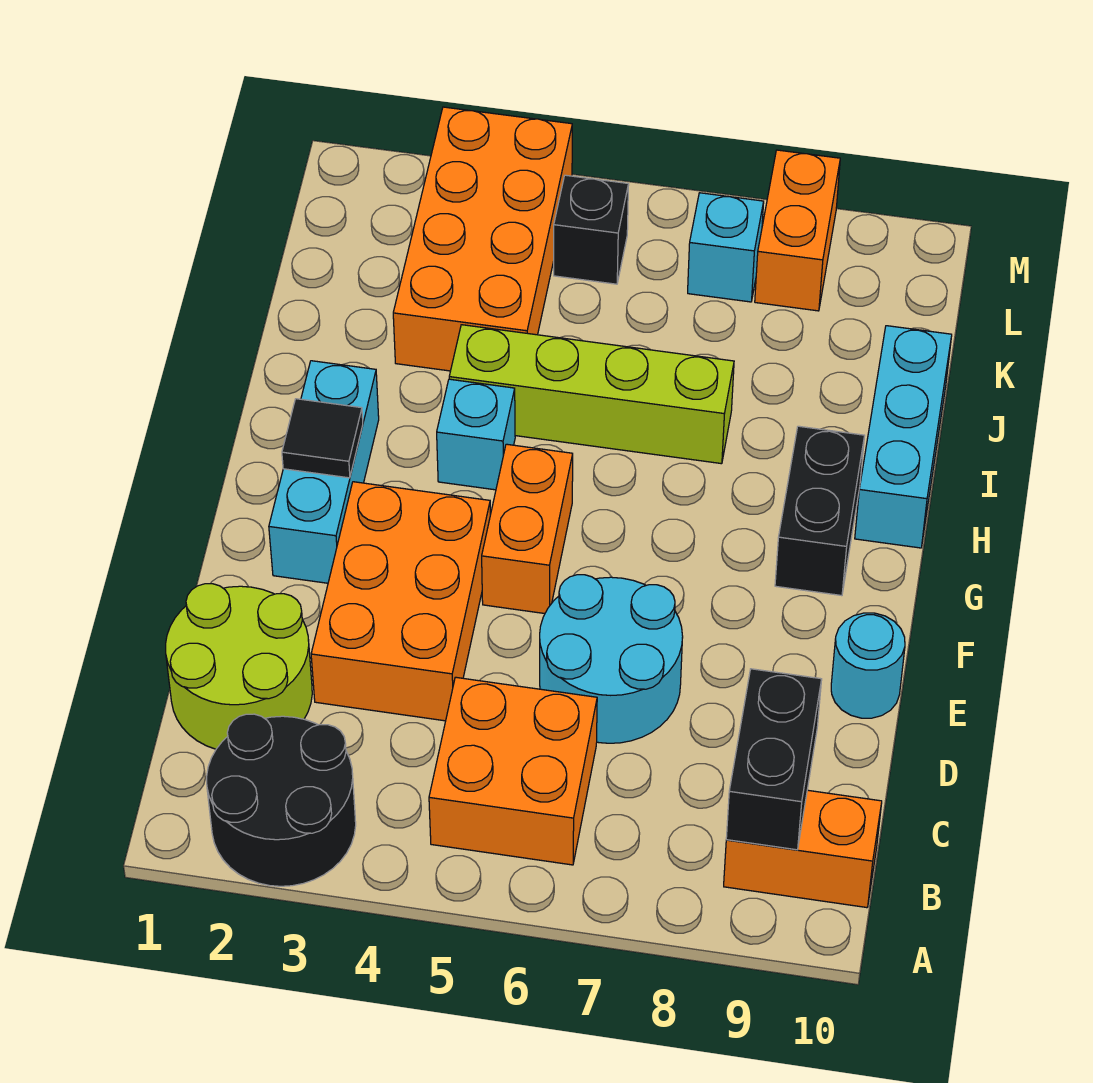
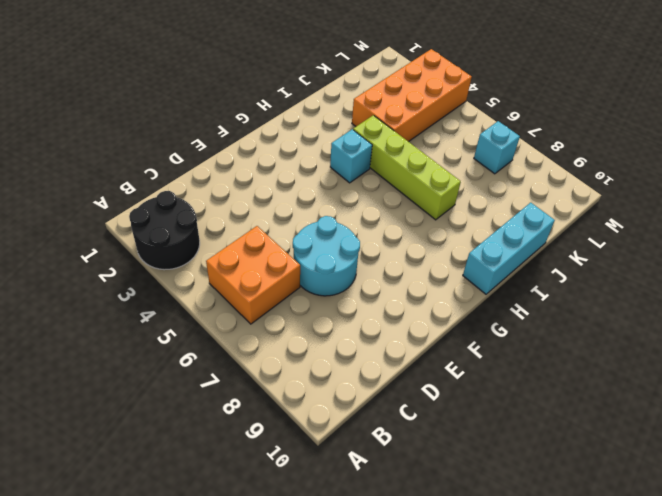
none -> orange brick B9:B10 level 1
none -> lime round brick C1:D2 level 1
none -> orange brick D3:F4 level 1

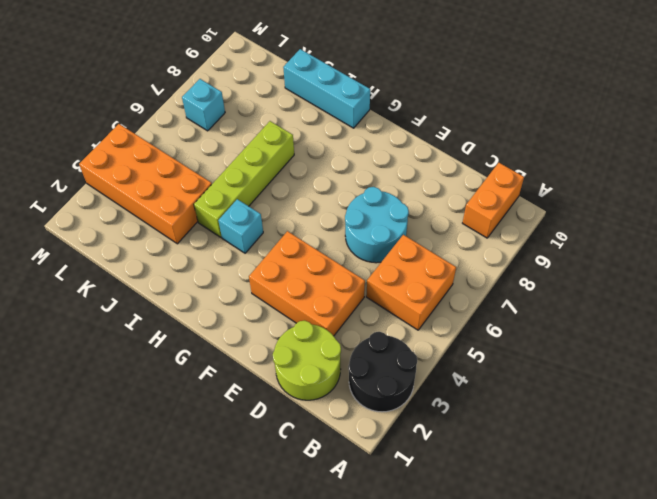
none -> cyan round brick E10 level 1
none -> cyan brick F2:H2 level 1
none -> orange brick F5:G5 level 1

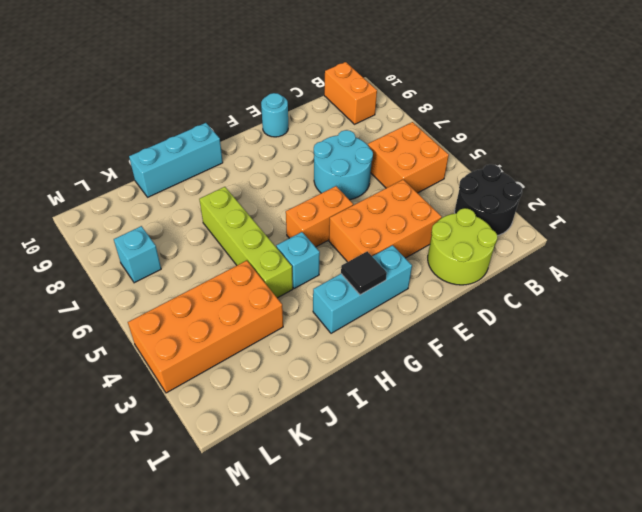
none -> black brick G9:H9 level 1
none -> black brick L5 level 1
none -> orange brick L8:M8 level 1

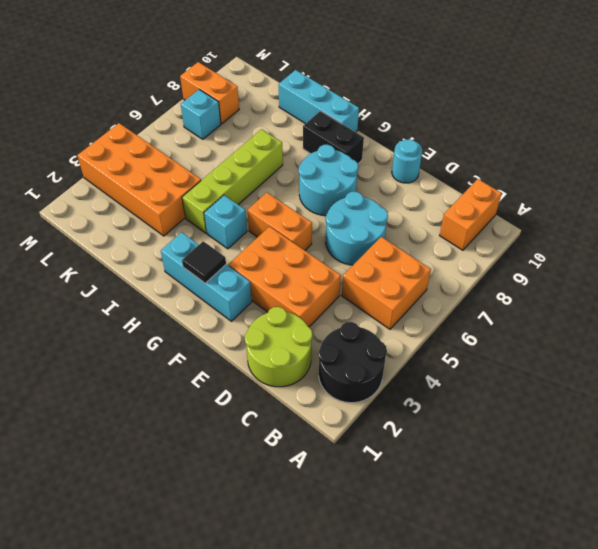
cyan round brick F7:G8 level 1 -> none
none -> black brick L5 level 1
none -> black brick B9:C9 level 2

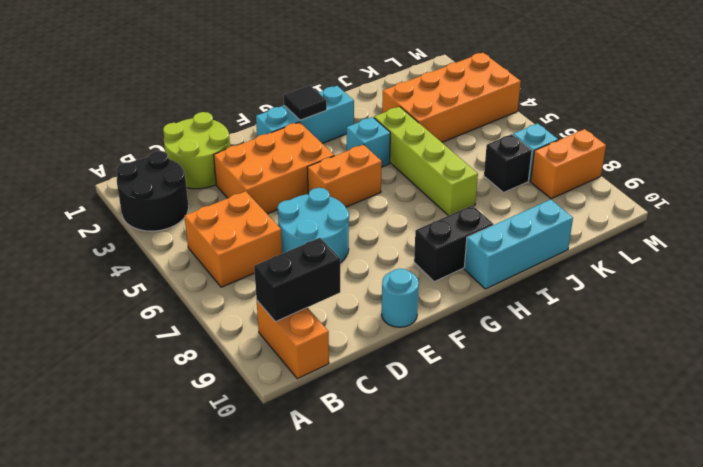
black brick K7 level 1 -> black brick L5 level 1

